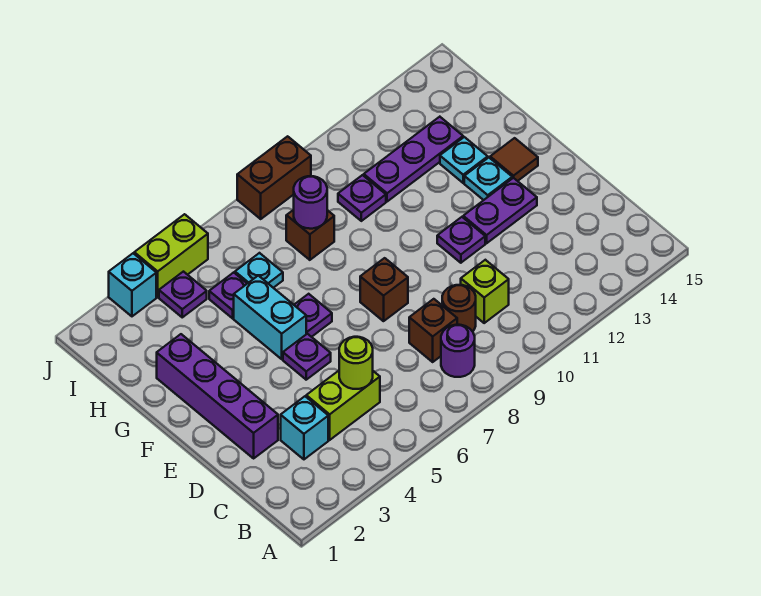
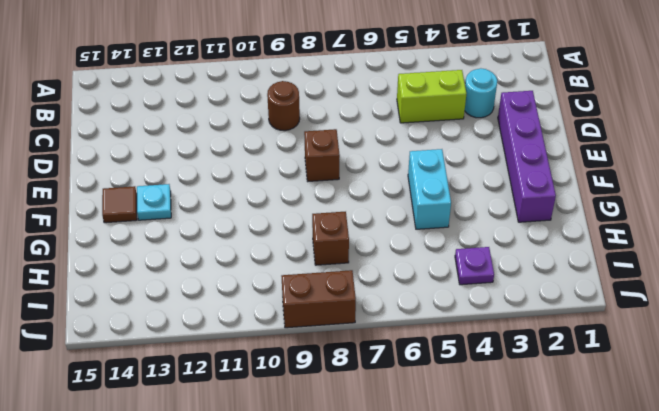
cyan round brick C3 level 1 -> cyan brick C3 level 1
none -> purple round brick B8 level 1
none -> brown brick C8 level 1
none -> lime brick C10 level 1

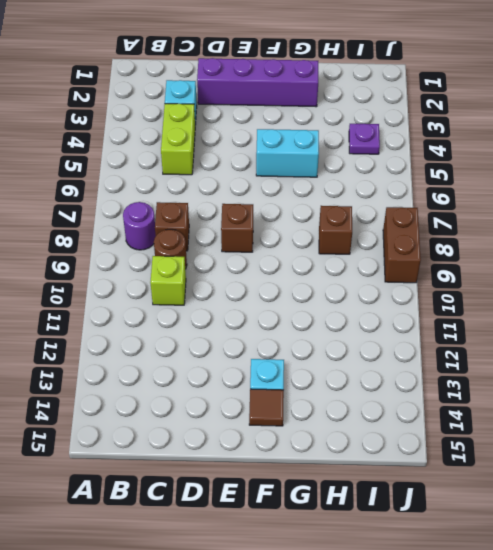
none -> purple plate E5 level 1
none -> purple plate E11 level 1
none -> purple plate E12:E13 level 1

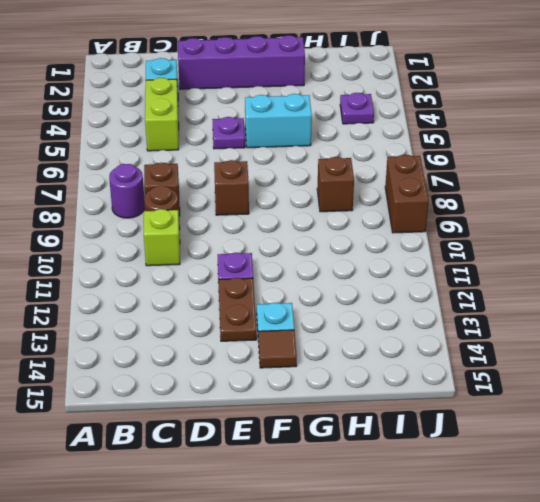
brown plate E12:E13 level 1 -> purple plate E12:E13 level 1
none -> purple plate F6 level 1
none -> cyan plate G13 level 1
none -> purple plate H5 level 1

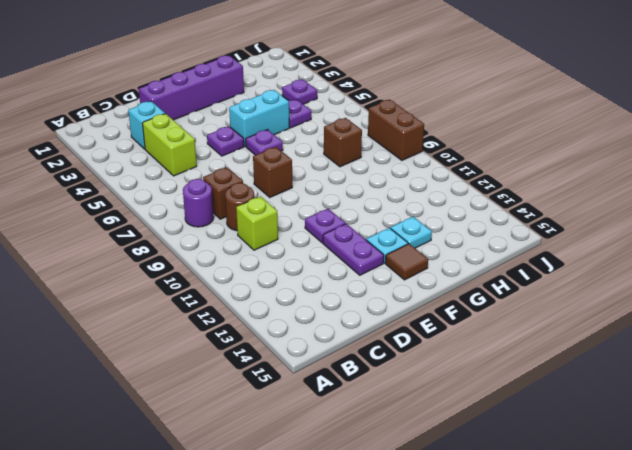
none -> cyan plate H6 level 1
none -> purple plate H10 level 1
none -> purple plate H11:H13 level 1

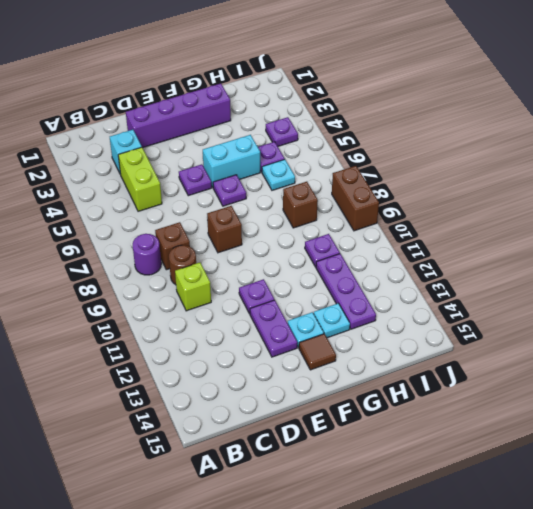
none -> cyan brick J3 level 1
none -> lime brick J4:J5 level 1
none -> lime round brick C5 level 2

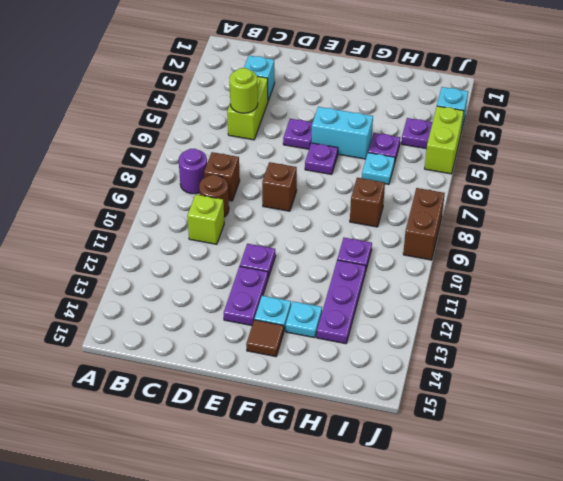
none -> purple brick D2:G2 level 1
none -> purple round brick H8 level 2

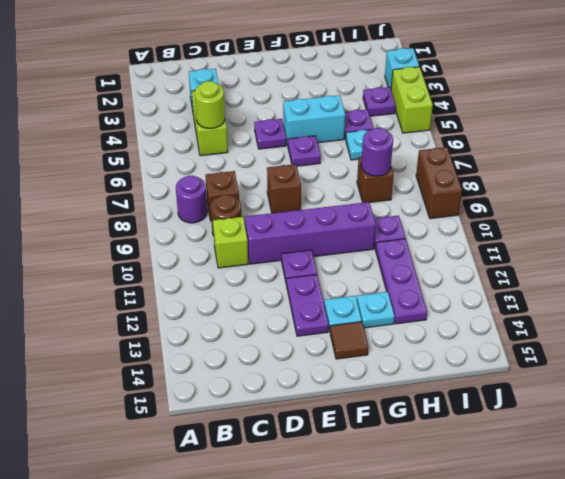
purple brick D10:G10 level 1 -> purple brick D2:G2 level 1

